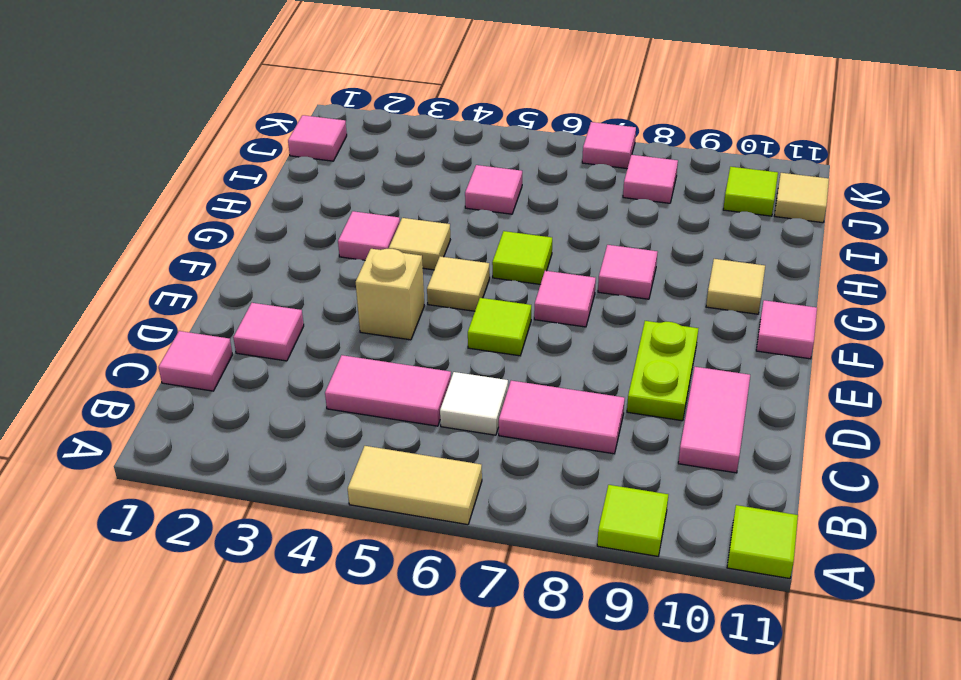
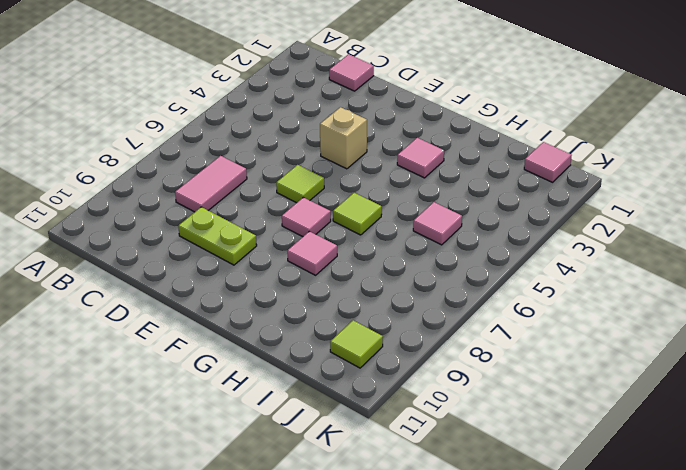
none -> tan tile A5:A6 level 1
none -> lime tile A9 level 1
none -> lime tile A11 level 1

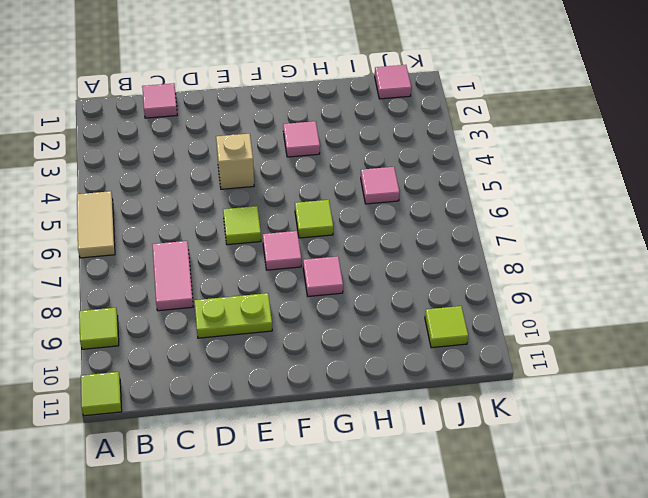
none -> pink tile C4:C5 level 1
none -> white tile C6 level 1
none -> pink tile C10:D10 level 1

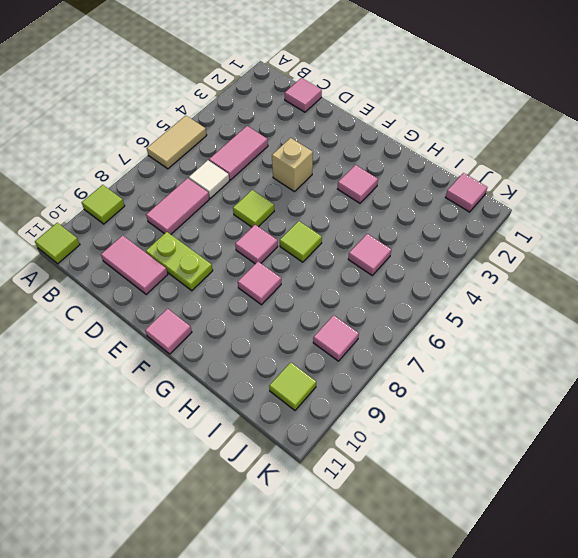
none -> pink tile D2 level 1
none -> tan tile F5 level 1
none -> tan tile G4 level 1

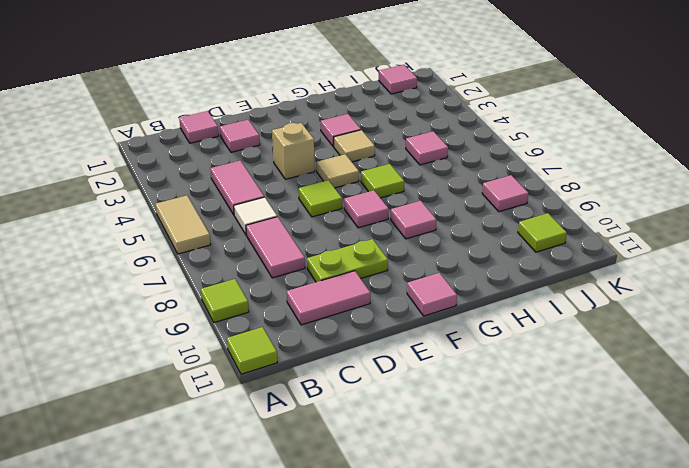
none -> tan tile G10 level 1
none -> tan tile J11 level 1
none -> pink tile K7 level 1

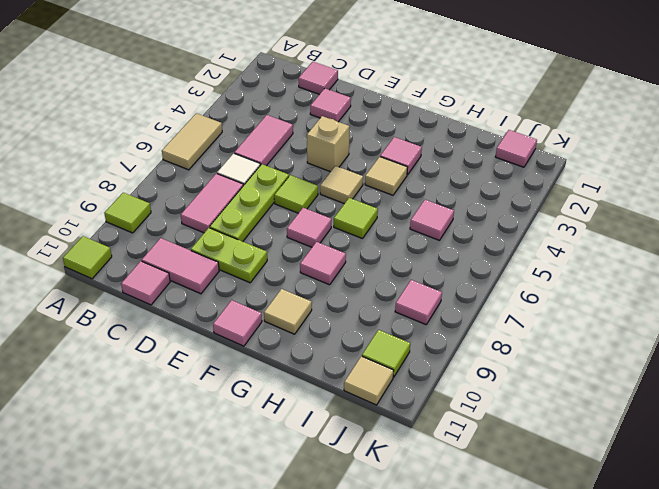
pink tile C11 level 1 -> pink tile K7 level 1
lime plate D6:D8 level 1 -> none

